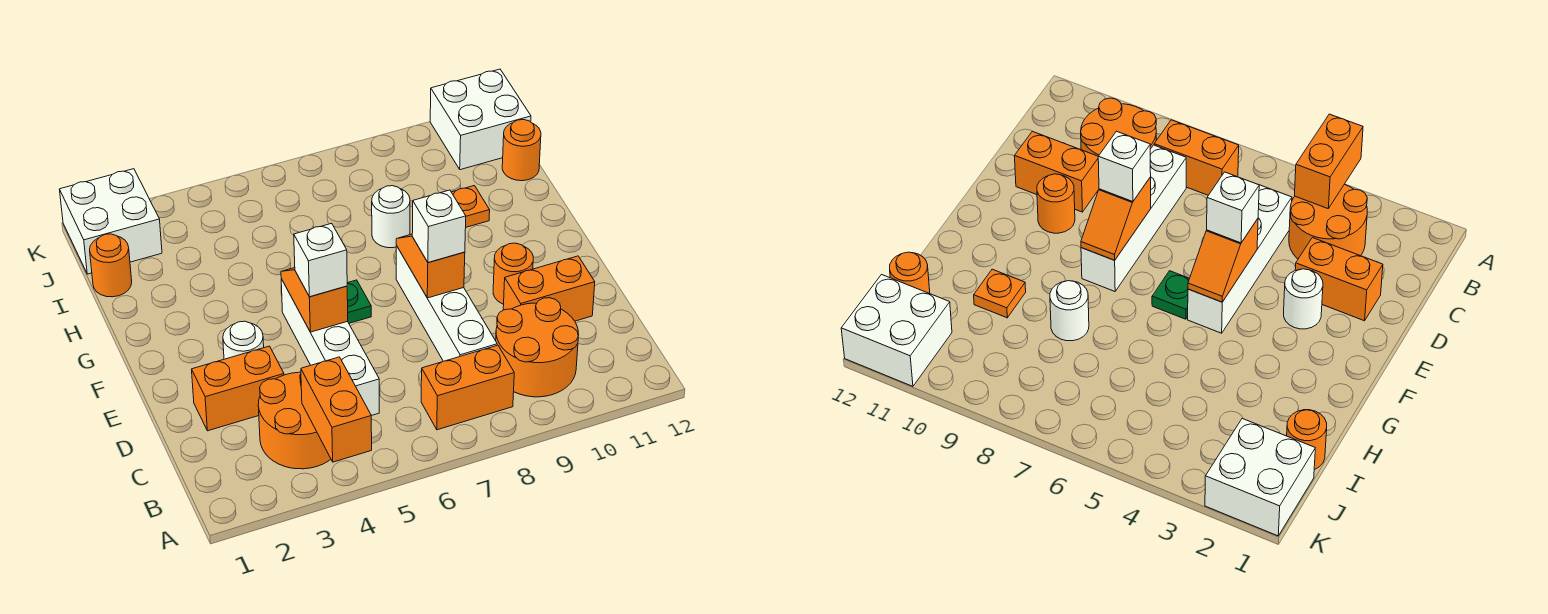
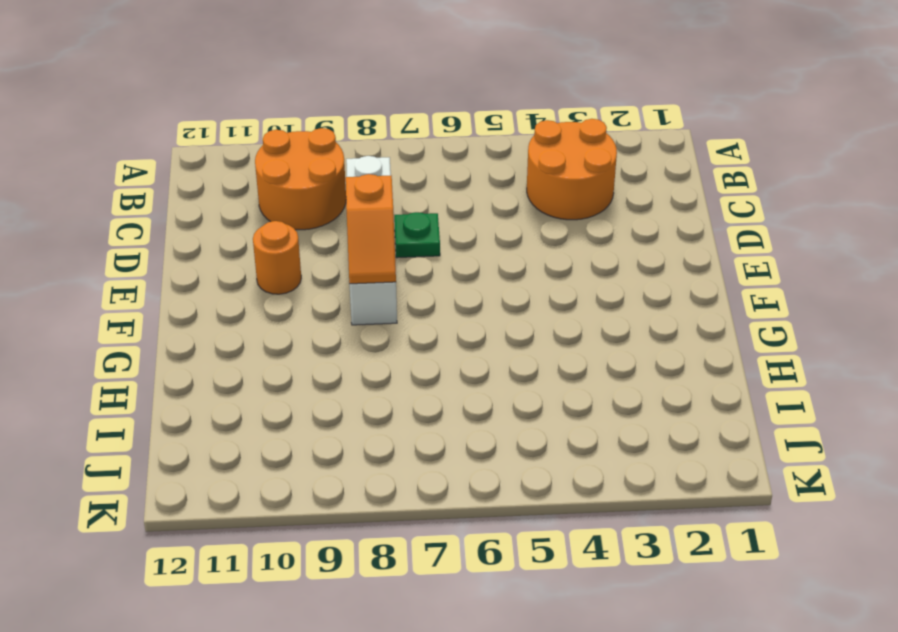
green plate D7 level 1 -> green plate F6 level 1
none -> orange brick B7:B8 level 1
none -> white brick C5:F5 level 1
none -> orange brick D2:D3 level 1

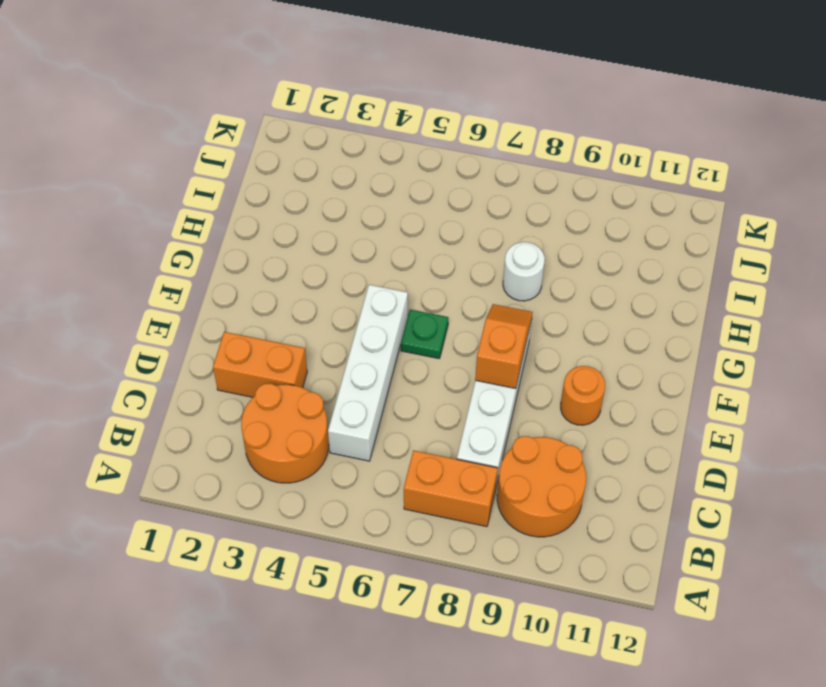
none -> orange brick D10:D11 level 1
none -> white round brick E3 level 1
none -> orange plate H10 level 1

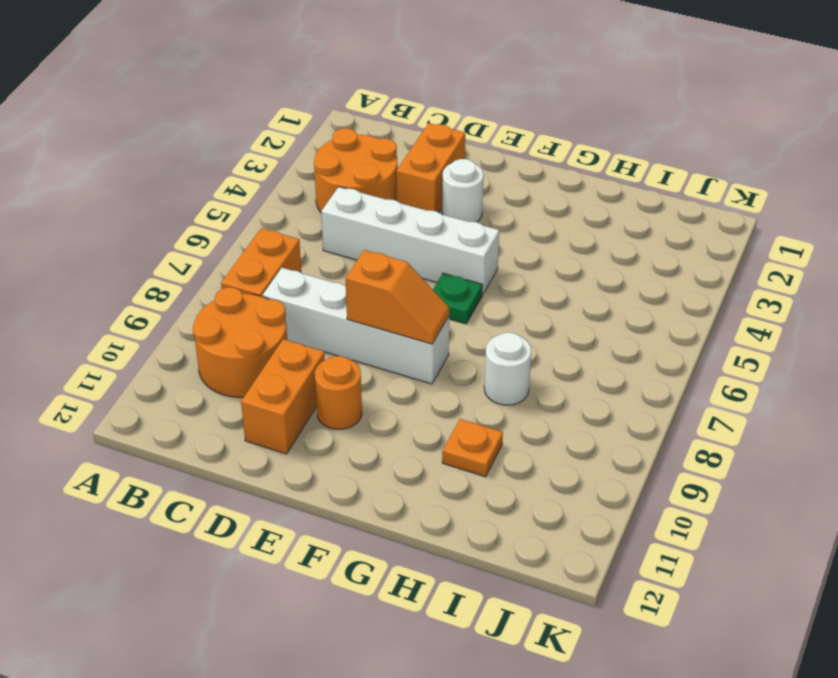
none -> orange round brick I1 level 1
none -> orange round brick I12 level 1
none -> white brick J1:K2 level 1

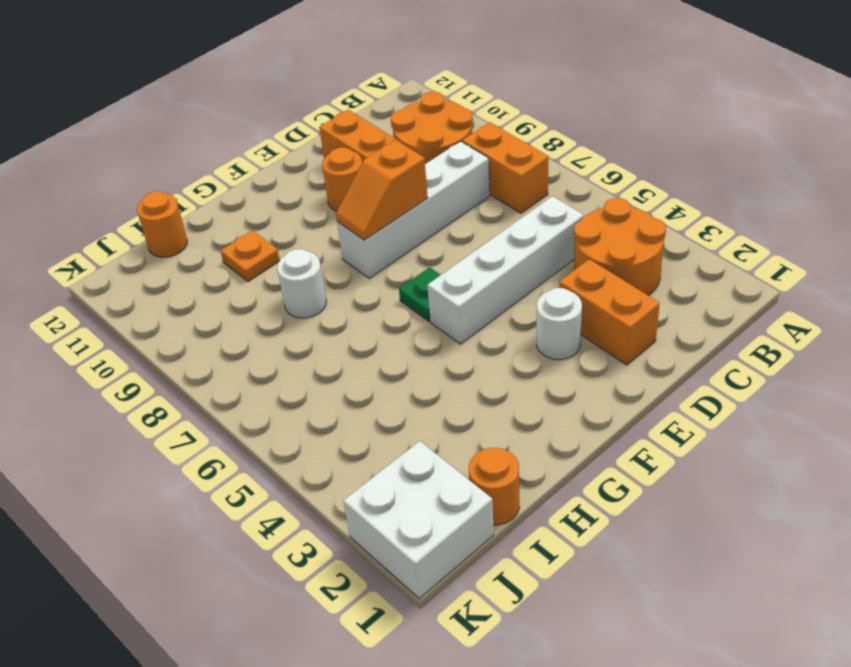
none -> white brick J11:K12 level 1
none -> orange brick A4:B4 level 2
none -> orange slope E5:F5 level 2 top E

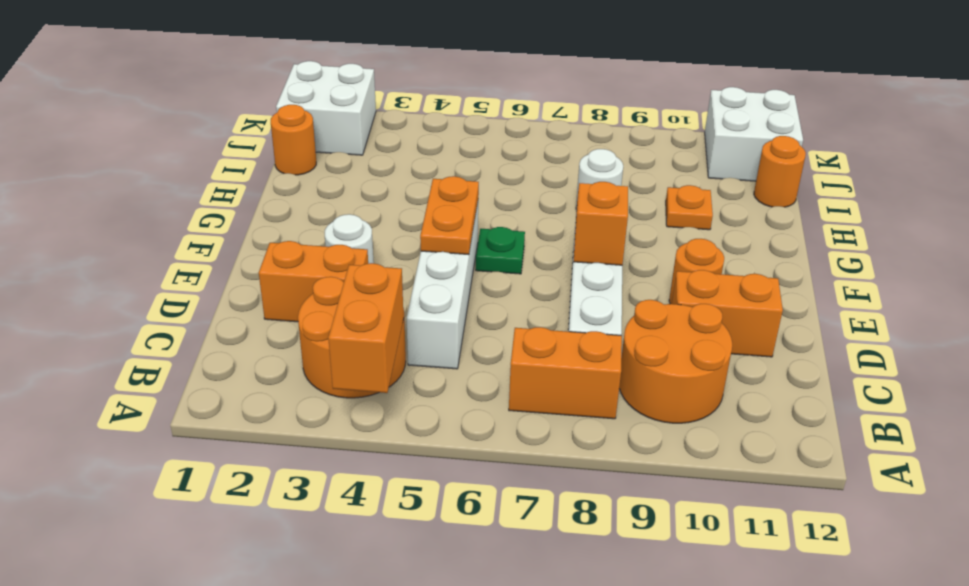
orange plate E5:F5 level 2 -> orange slope E5:F5 level 2 top E
none -> white brick E5 level 3
none -> white brick E8 level 3

